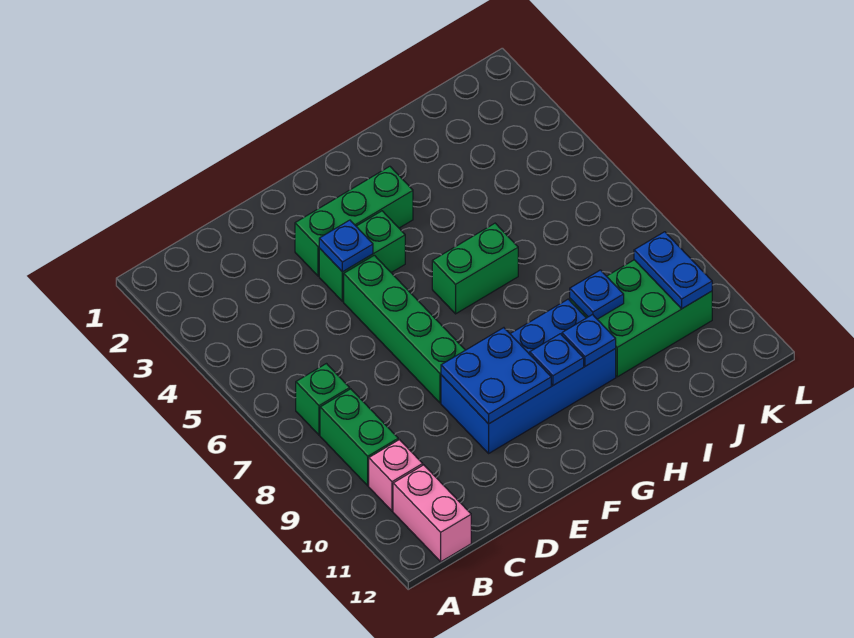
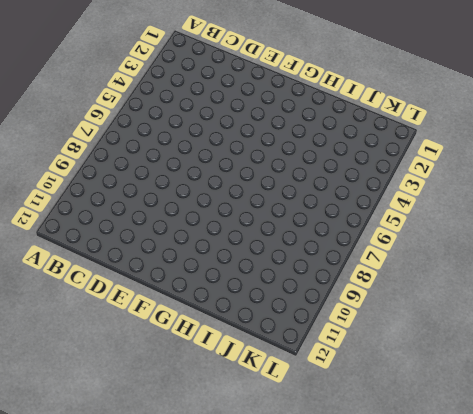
none -> green brick B7 level 1
none -> green brick B8:B9 level 1
none -> pink brick B10 level 1

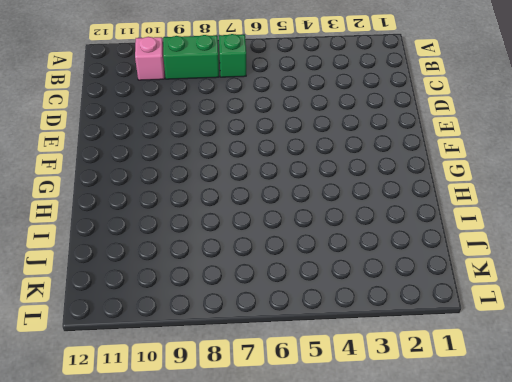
none -> pink brick B11:B12 level 1
none -> green brick E3:G3 level 1
none -> green brick E4:F4 level 1

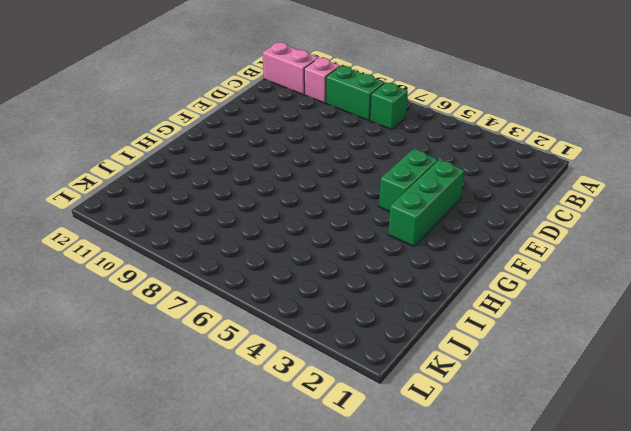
none -> green brick E5:E8 level 1
none -> blue brick E9:H10 level 1
none -> green brick G6:H6 level 1

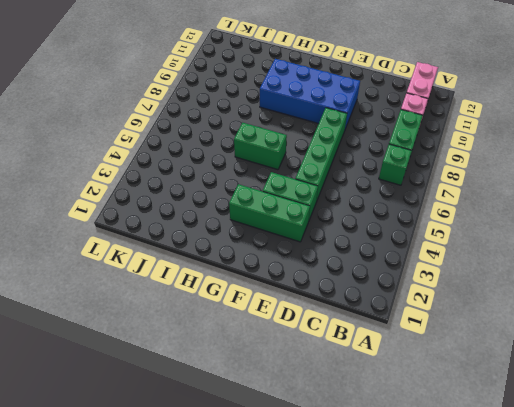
none -> green brick I9:K10 level 1
none -> blue plate E4 level 2
none -> blue plate E9:F10 level 2

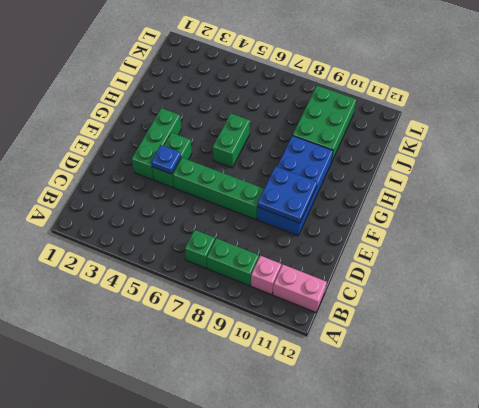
none -> blue plate G10 level 2
none -> blue plate H10 level 2
none -> blue plate I9 level 2

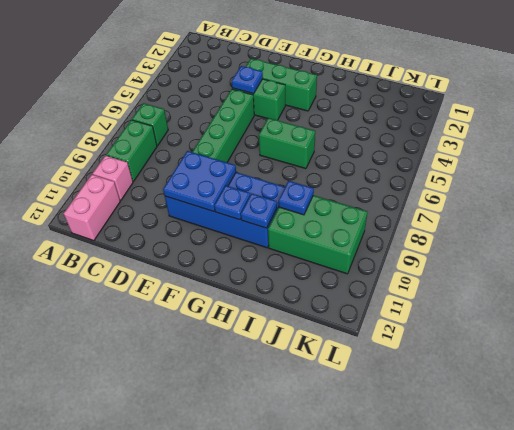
none -> blue plate K9:K10 level 2

